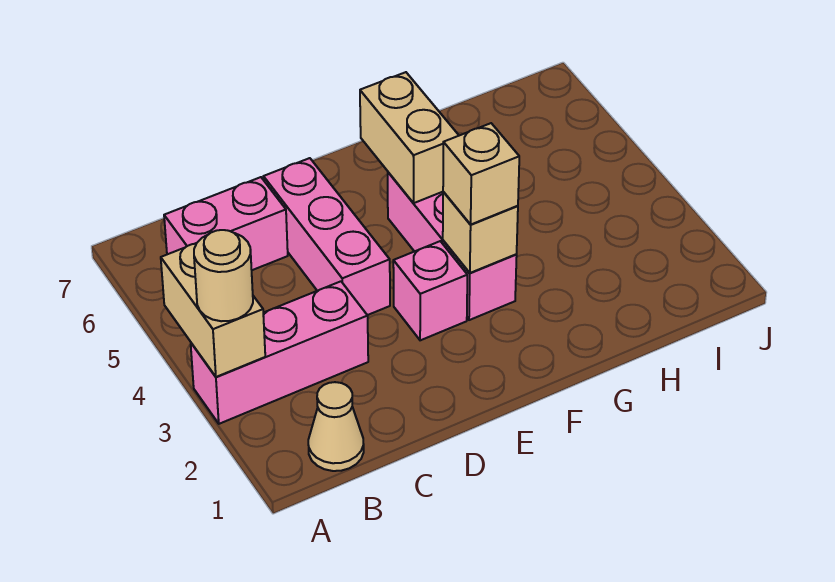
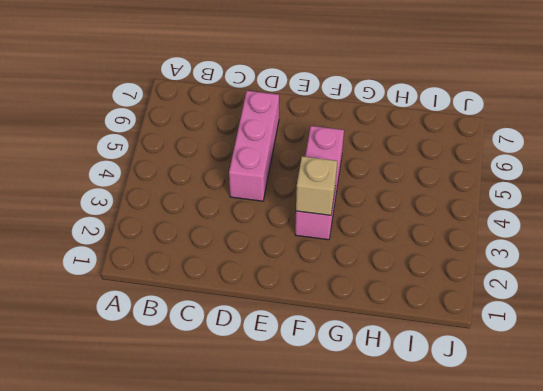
none -> pink brick A3:C3 level 1
none -> tan cone B1 level 1

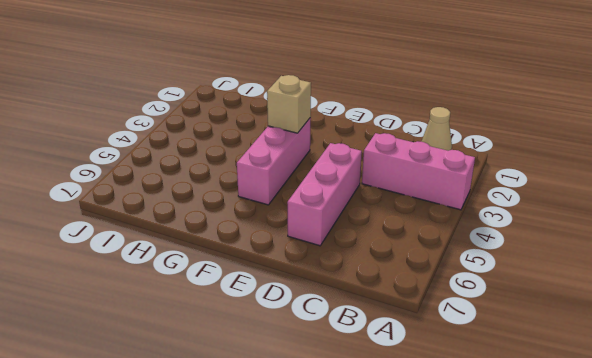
none -> pink brick B6:C6 level 1
none -> pink brick E3 level 1

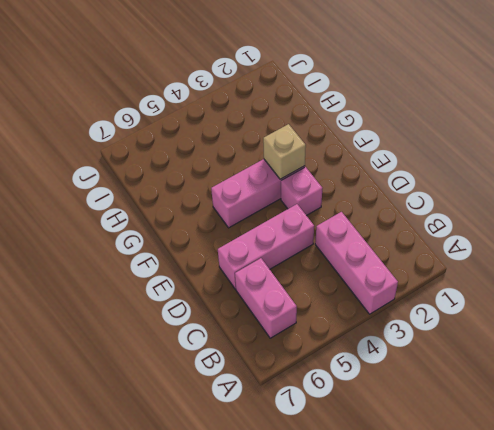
none -> tan cone B1 level 1
none -> tan brick A3:A4 level 2

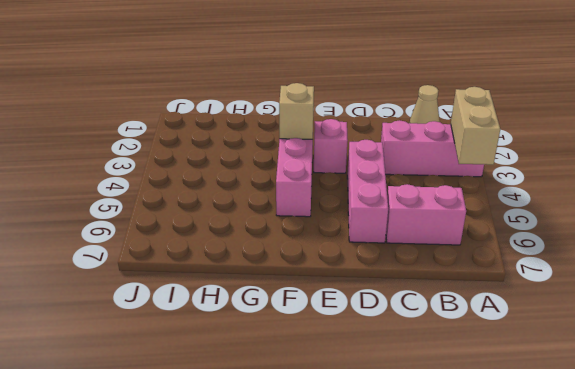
none -> tan brick F5:F6 level 2
none -> tan round brick A3 level 3

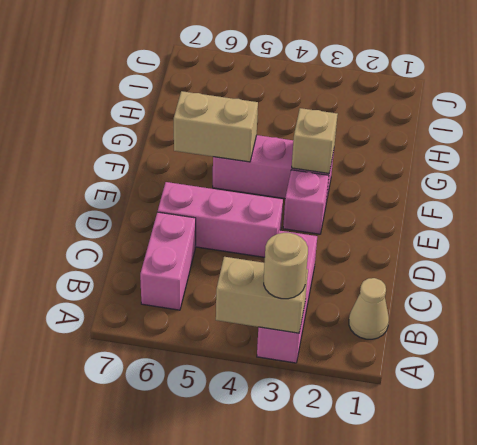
none -> tan brick F3 level 3

